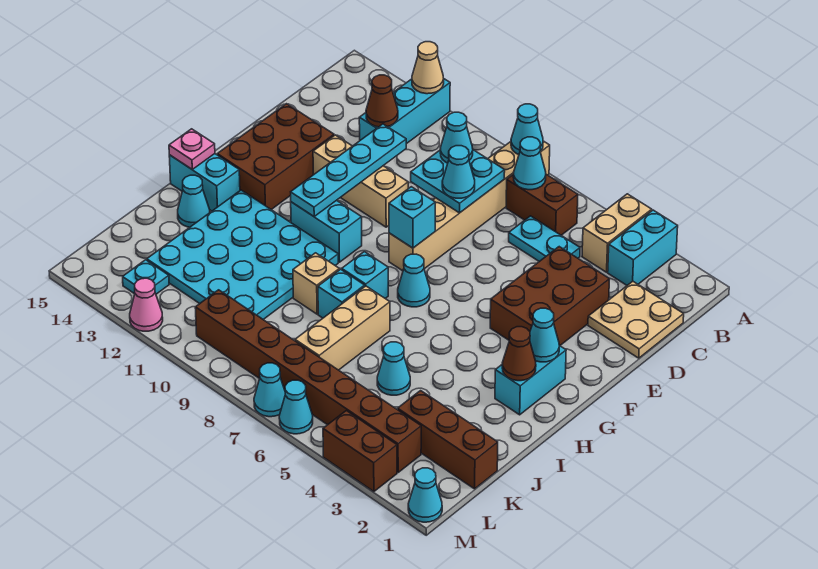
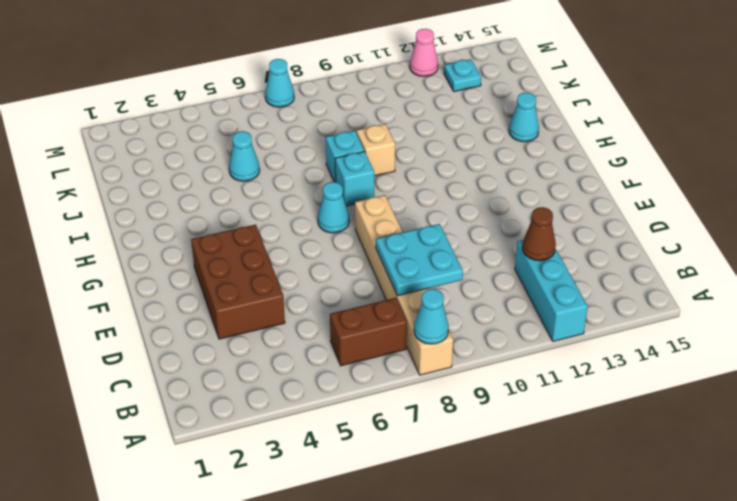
none -> cyan brick A3:B3 level 1
none -> tan brick A4:B4 level 1
none -> tan plate C1:D2 level 1
none -> cyan plate C5:C6 level 1

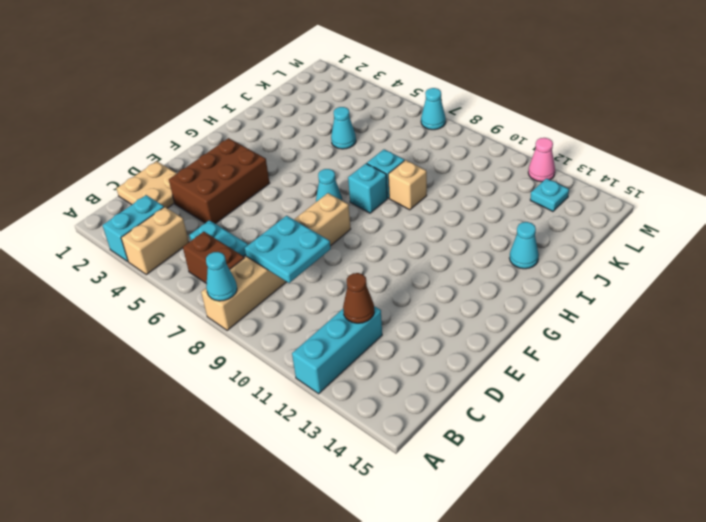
none -> tan brick E10:E12 level 1
none -> brown brick E13:G14 level 1
none -> cyan brick G2:H2 level 1
none -> cyan brick G10:G11 level 1

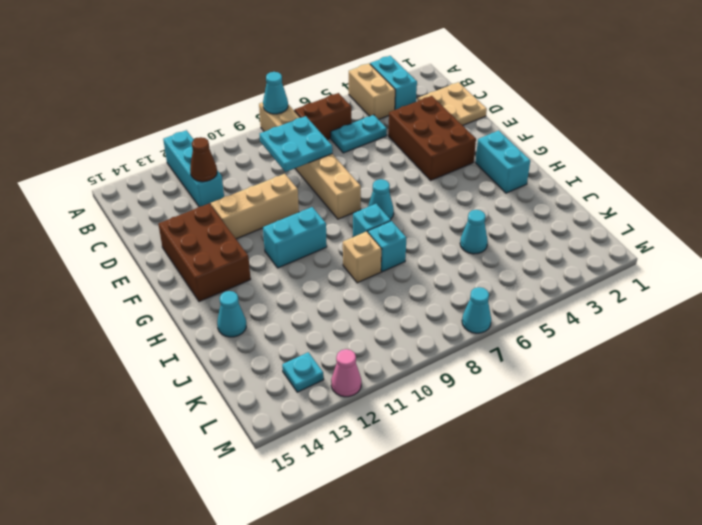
none -> cyan plate H10:K13 level 1
none -> cyan brick H14:H15 level 1
none -> tan brick I7:K7 level 1
none -> brown brick K1:K3 level 1

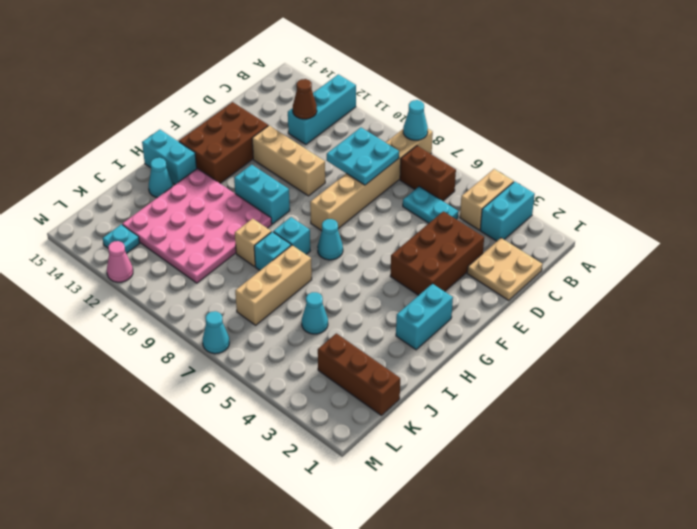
pink plate H10:K13 level 1 -> cyan plate H10:K13 level 1
none -> brown brick L3:L10 level 1
none -> cyan cone M1 level 1
none -> brown brick M3:M4 level 1
none -> cyan cone M6 level 1

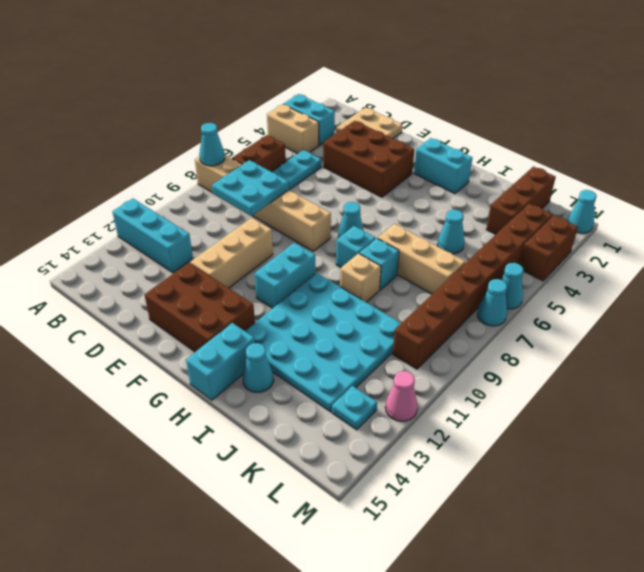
none -> tan cone A12 level 2
none -> cyan cone B7 level 2
none -> brown cone C12 level 2
none -> cyan plate D11:G11 level 2

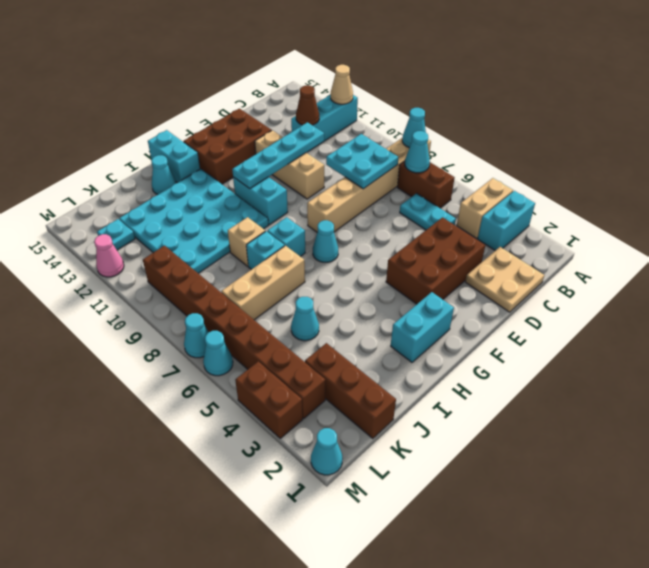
none -> cyan brick F8 level 2
none -> cyan cone G2 level 2
none -> brown cone H2 level 2
none -> pink plate H15 level 2

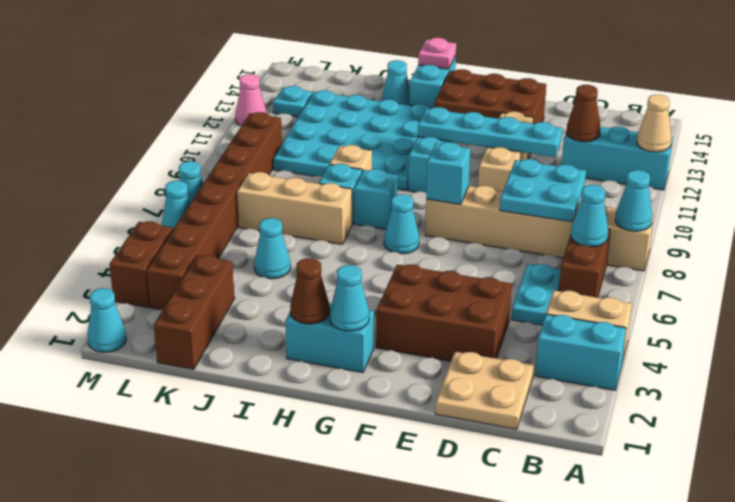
none -> cyan cone C9 level 3
none -> cyan cone D8 level 3

